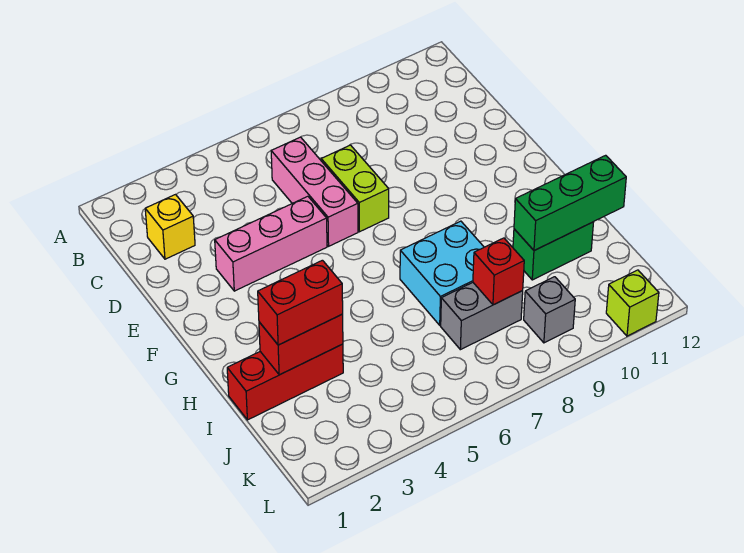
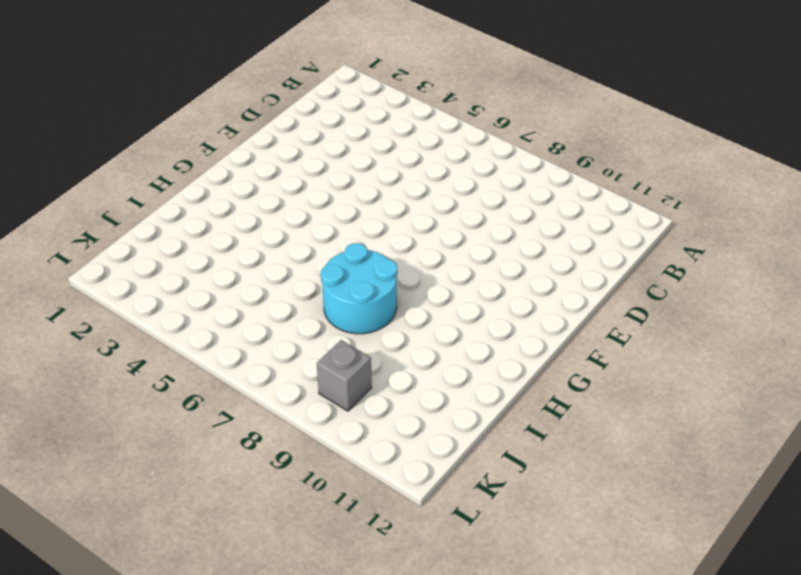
cyan round brick H7:I8 level 1 -> cyan brick H7:I8 level 1
none -> yellow brick C2 level 1
none -> pink brick C6:E6 level 1
none -> lime brick D7:E7 level 1

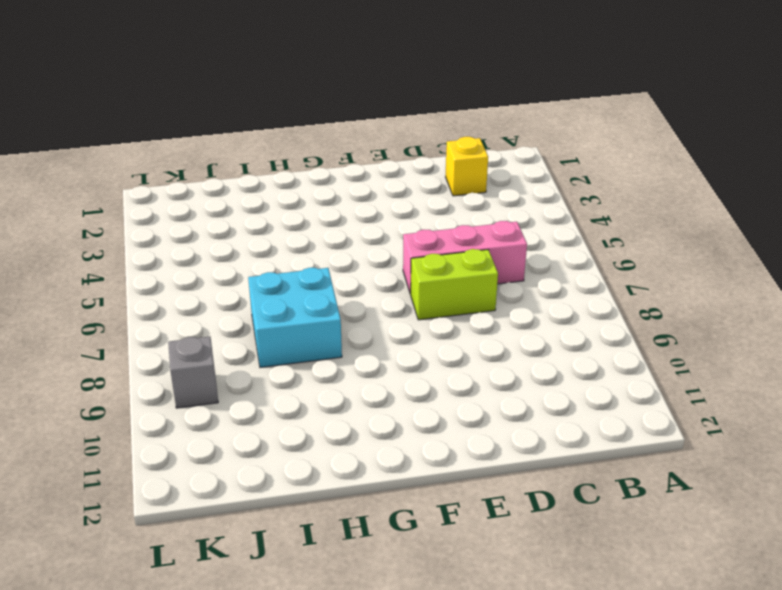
none -> pink brick E3:E5 level 1
none -> red brick I1:I3 level 1
none -> green brick I10:I11 level 1

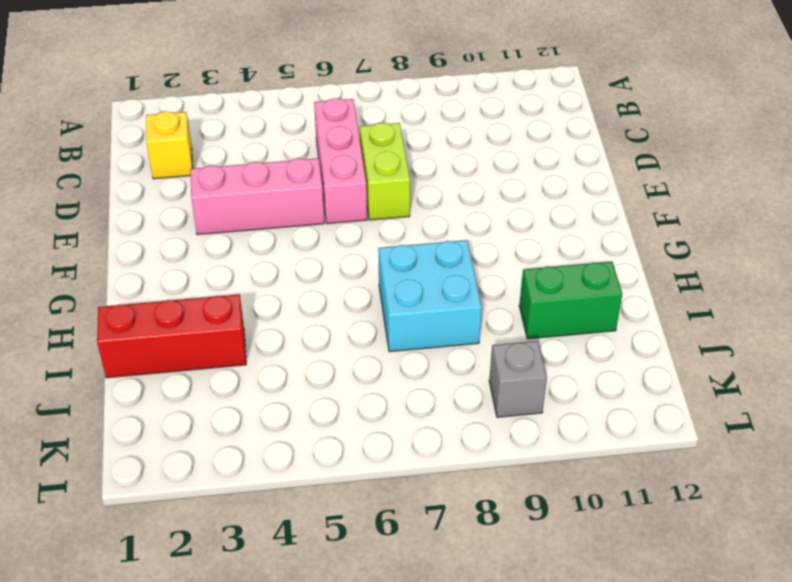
none -> grey brick J7:J8 level 1
none -> lime brick L11 level 1
none -> red brick I2:I3 level 2

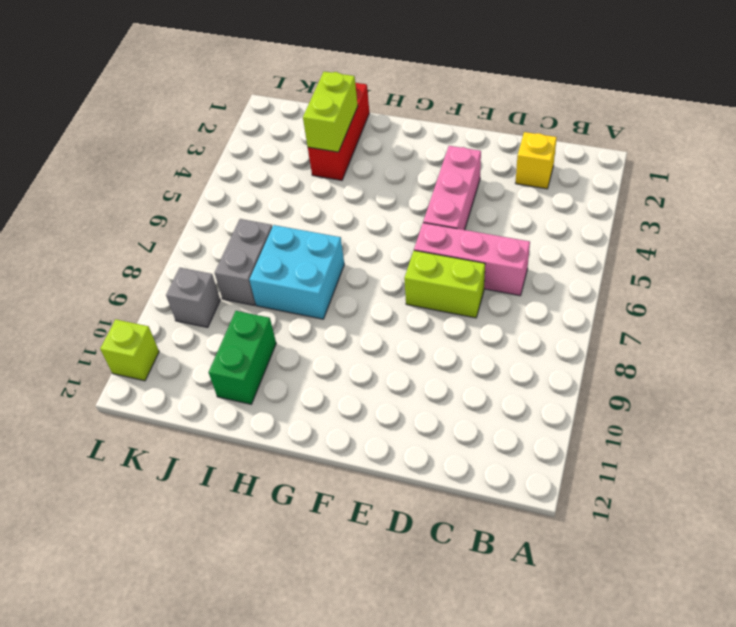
lime brick I2:I3 level 2 -> red brick I2:I3 level 2
none -> green brick I10:I12 level 2
none -> red brick J8 level 2
none -> red brick I2:I3 level 3

